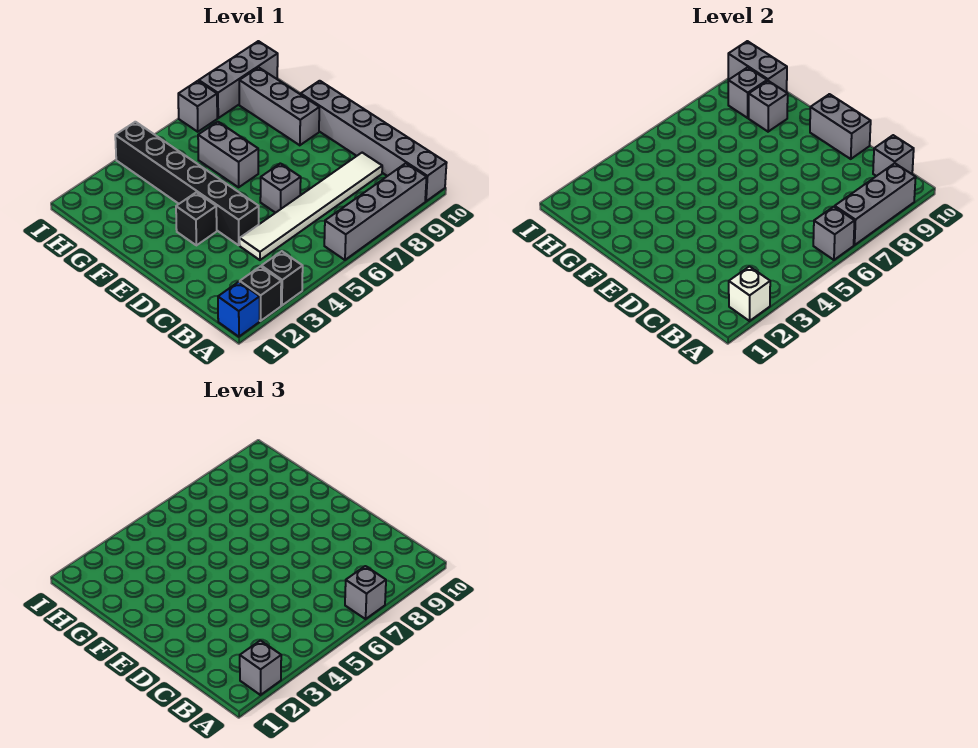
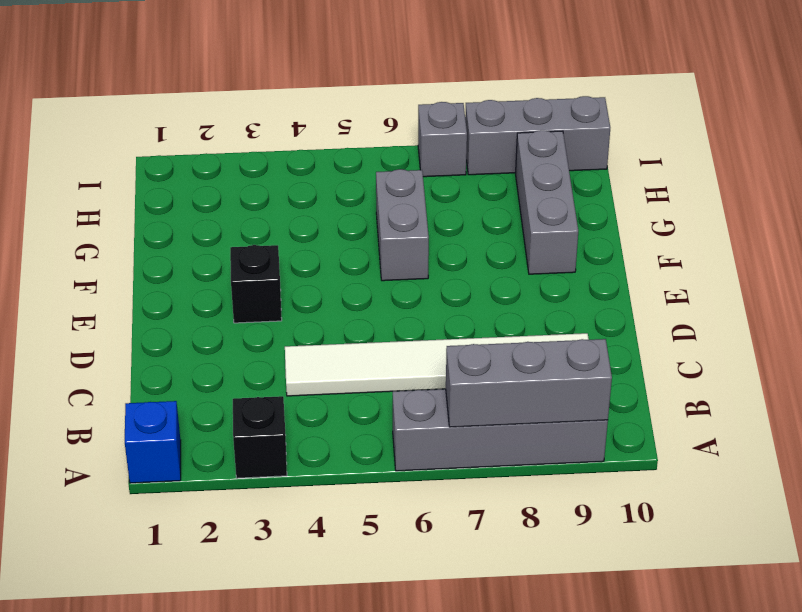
none -> black brick A2 level 1
none -> grey brick A10:F10 level 1
none -> black brick D4:I4 level 1

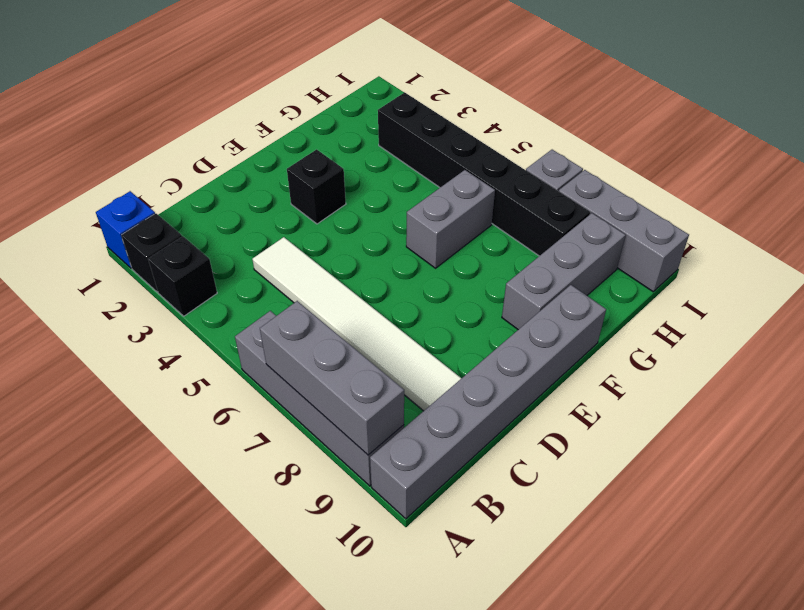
black brick H3:H8 level 1 -> black brick D4:I4 level 1
none -> grey brick D6 level 1
none -> white brick A2 level 2
none -> grey brick A6 level 2

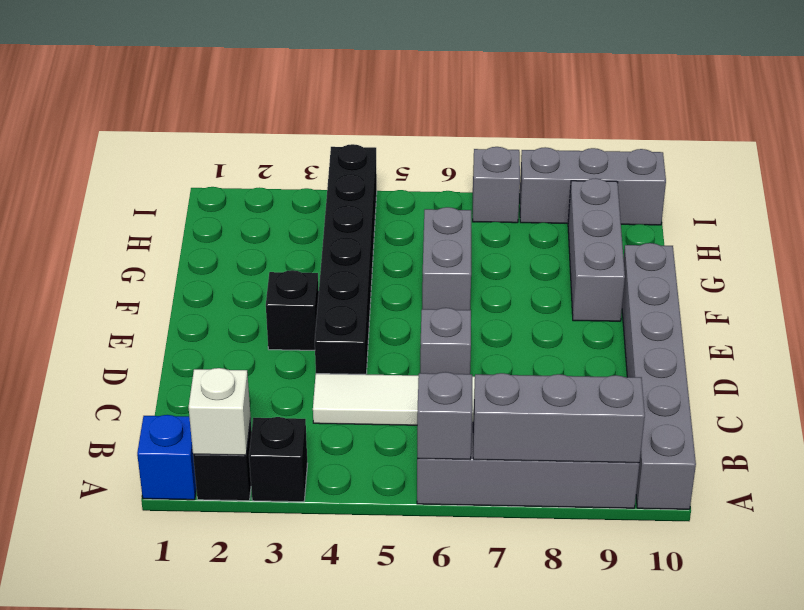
none -> grey brick B10 level 2
none -> grey brick D10:E10 level 2
none -> grey brick G9 level 2

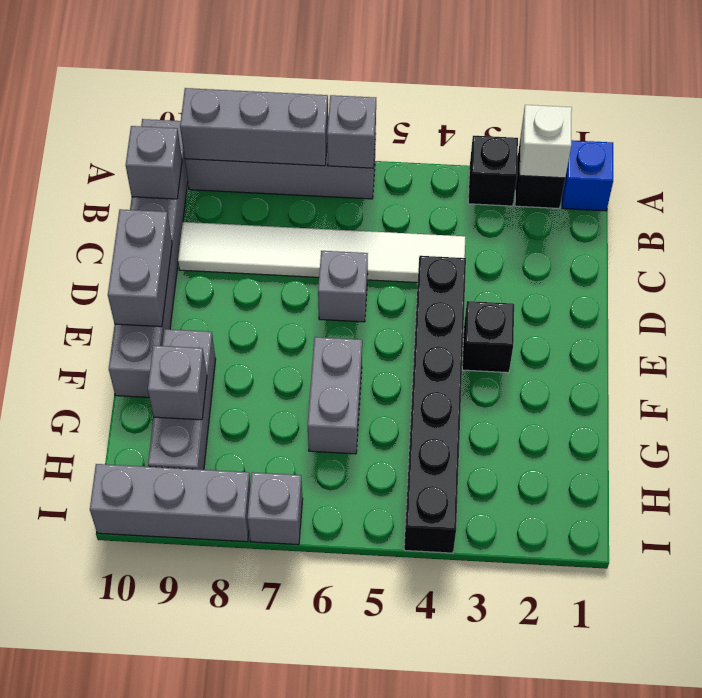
none -> grey brick H9 level 2
none -> grey brick H10:I10 level 2
none -> grey brick A2 level 3

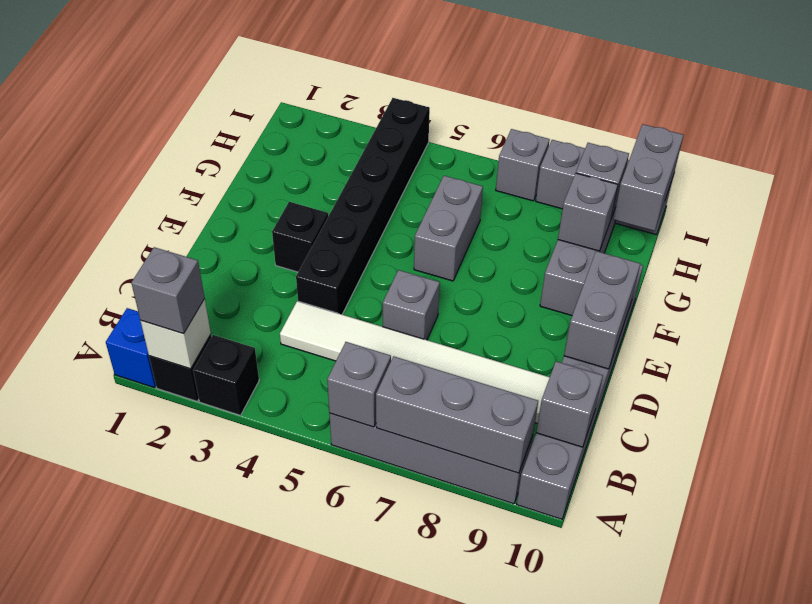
none -> grey brick A7 level 3

